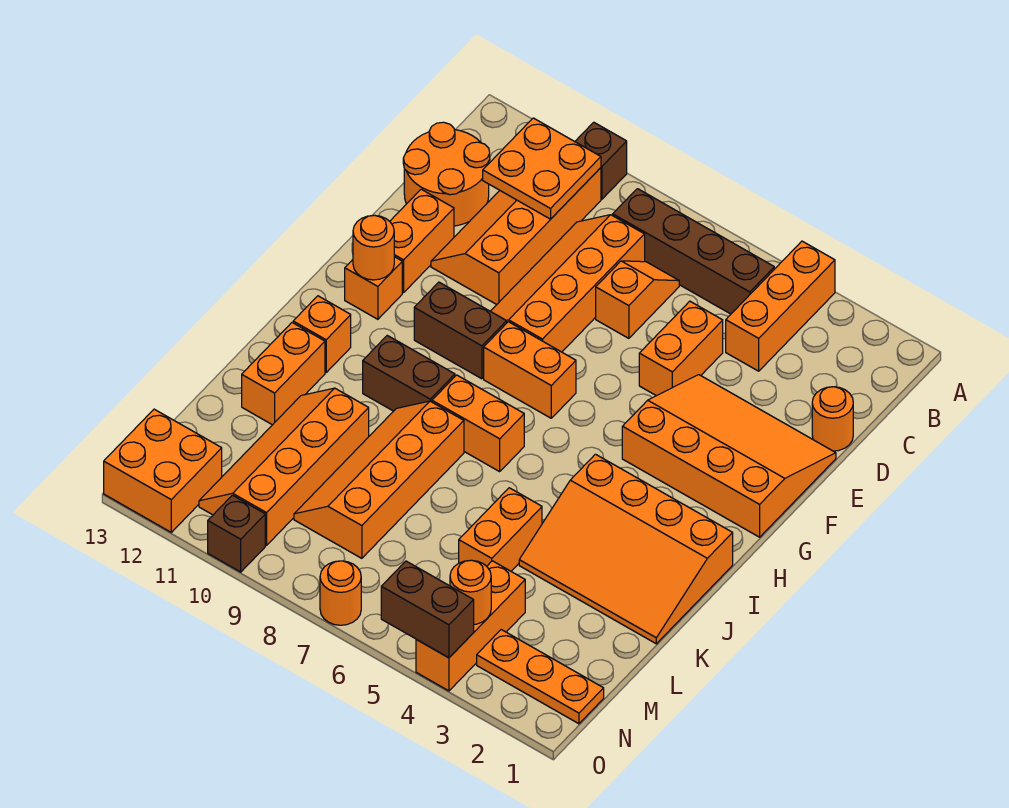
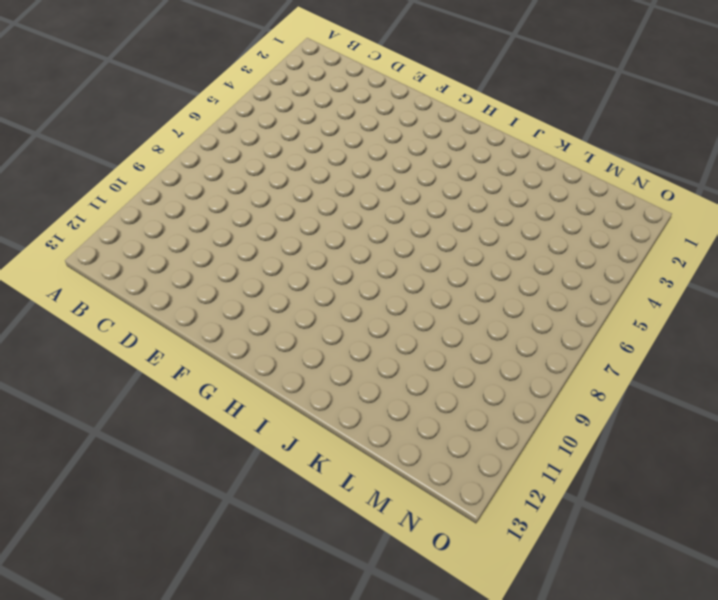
none -> orange brick A4:C4 level 1
none -> brown brick A10 level 1
none -> brown brick B5:B8 level 1
none -> orange slope B10:E11 level 1 top 10

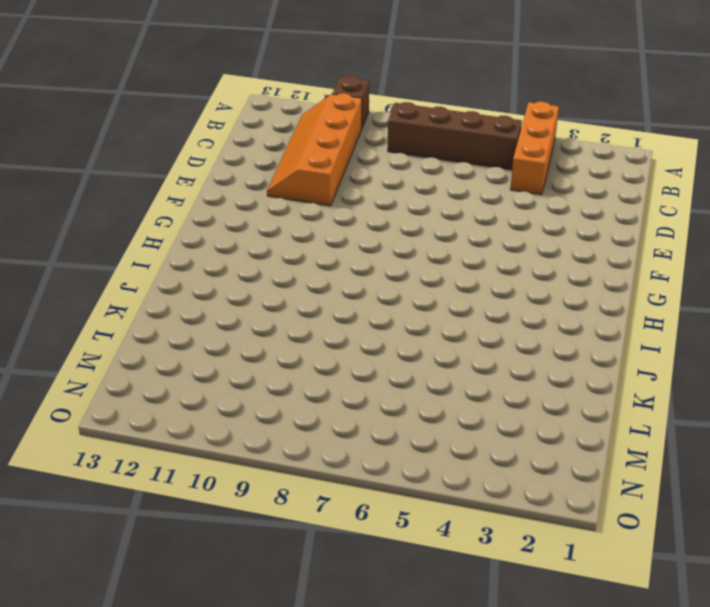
none -> orange slope C7:D7 level 1 top D
none -> orange slope C8:F9 level 1 top 8
none -> orange round brick C12:D13 level 1
none -> orange round brick D1 level 1

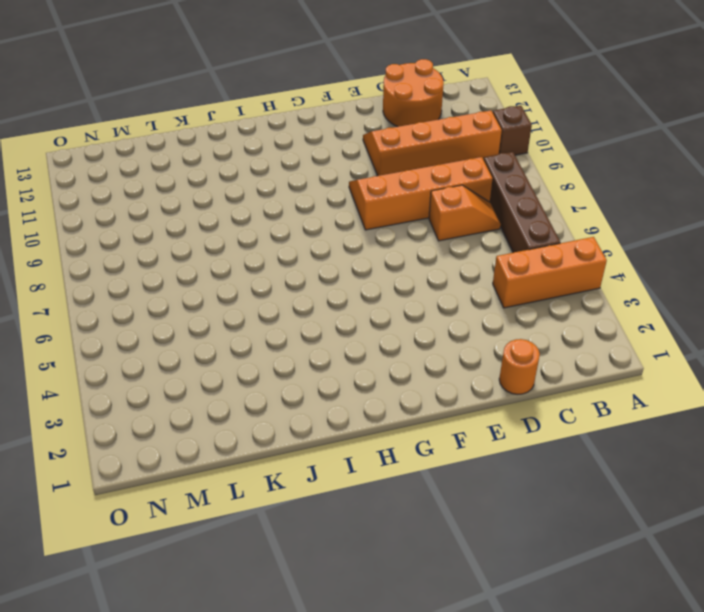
none -> orange brick D5:E5 level 1
none -> orange slope E1:G4 level 1 top G
none -> orange brick E12:F12 level 1
none -> orange brick G7:G8 level 1

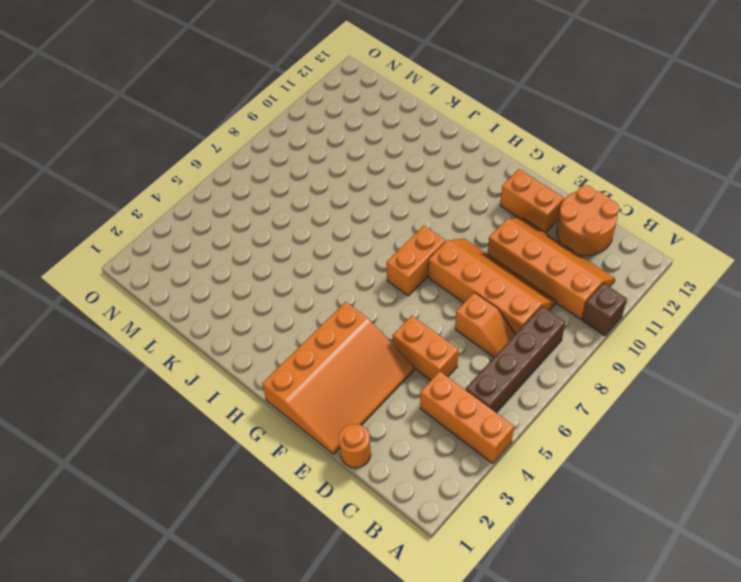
none -> brown brick G9:G10 level 1
none -> orange brick G12 level 1
none -> orange slope I1:K4 level 1 top I
none -> orange brick I7:I8 level 1

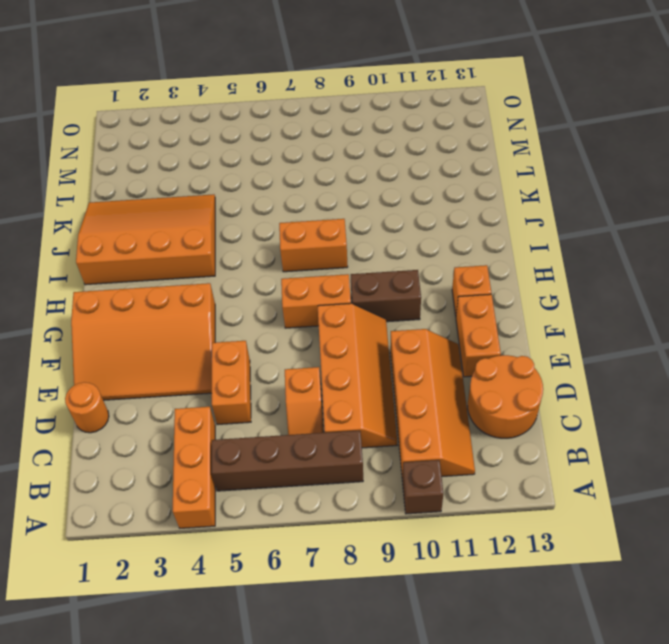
none -> brown brick I9:I10 level 1
none -> orange brick I12 level 1
none -> orange slope J8:M9 level 1 top 8
none -> orange brick J12:K12 level 1

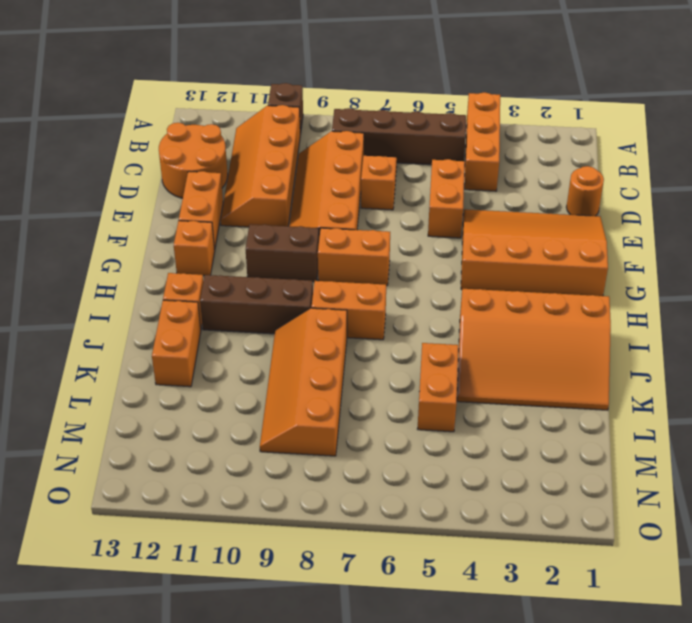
brown brick I9:I11 level 1 -> brown brick I9:I10 level 1
none -> orange slope K10:N11 level 1 top 10
none -> orange brick M4:O4 level 1
none -> orange plate N1:N3 level 1
none -> orange brick N12:O13 level 1

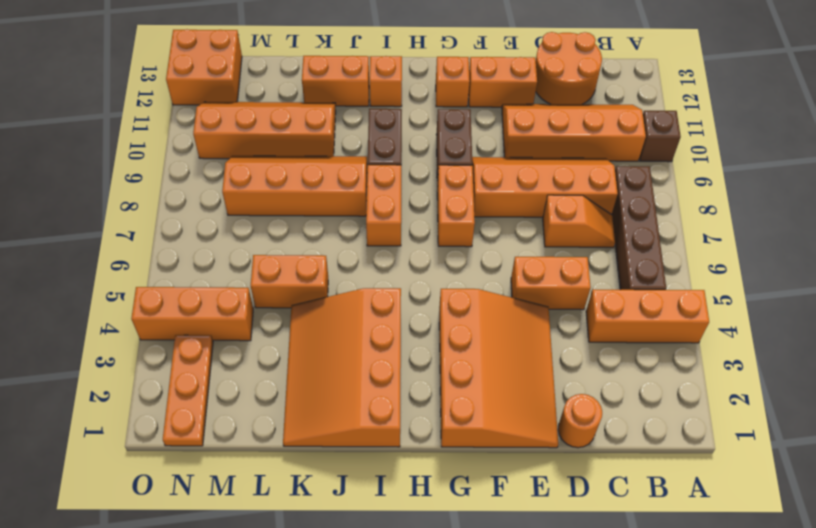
none -> orange round brick O7 level 1
none -> brown brick O10 level 1
none -> orange plate B10:C11 level 2
none -> orange round brick G12 level 2

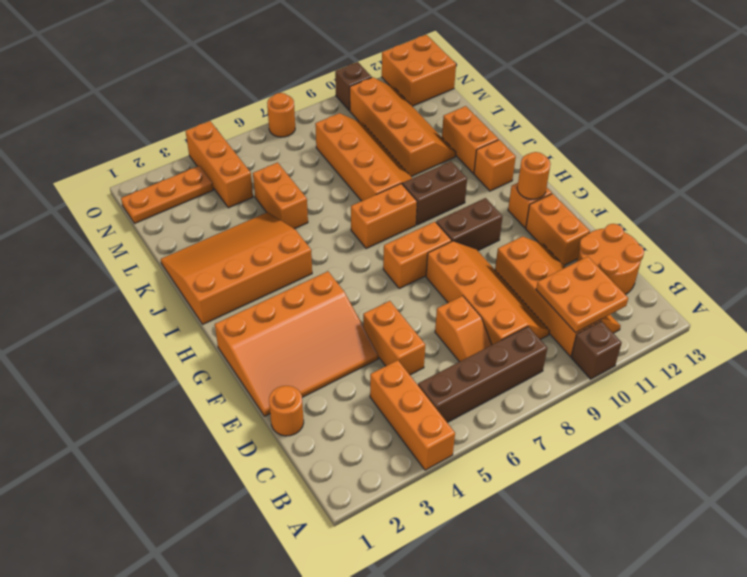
none -> orange round brick N4 level 2
none -> brown brick O4:O5 level 2

